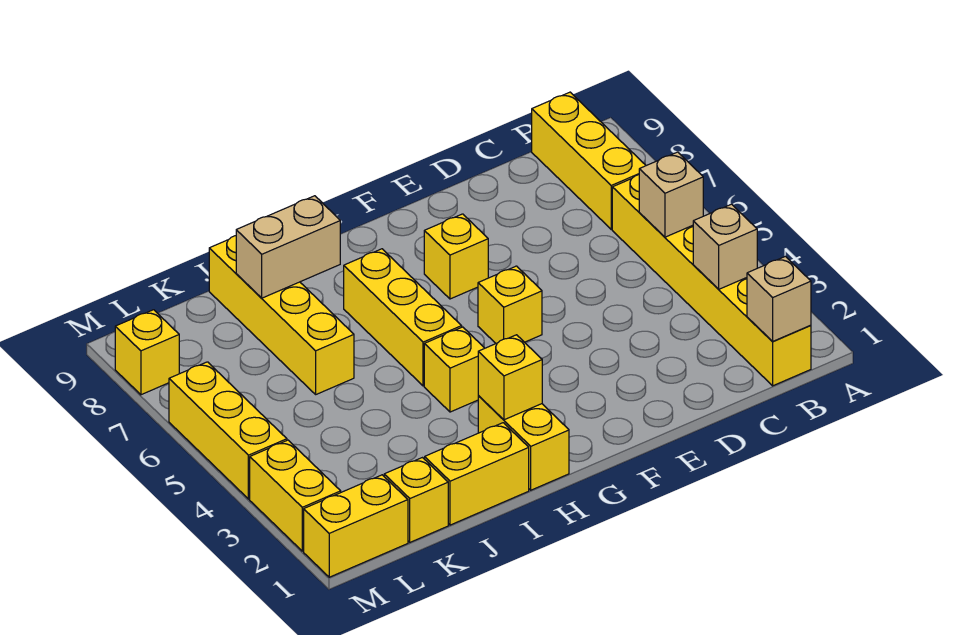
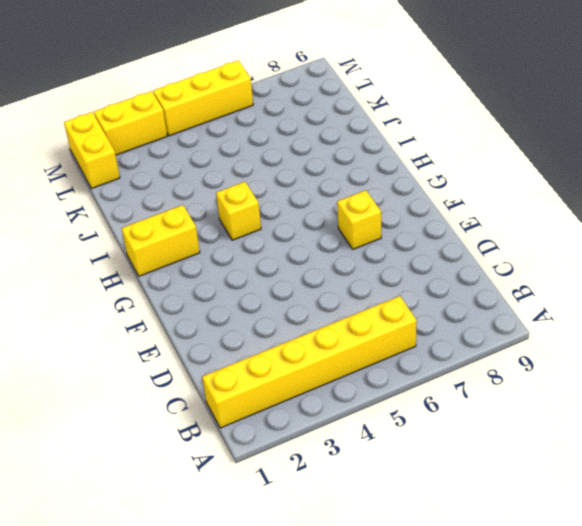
none -> yellow brick B7:B9 level 1
none -> yellow brick F5 level 1
none -> yellow brick H5:H7 level 1

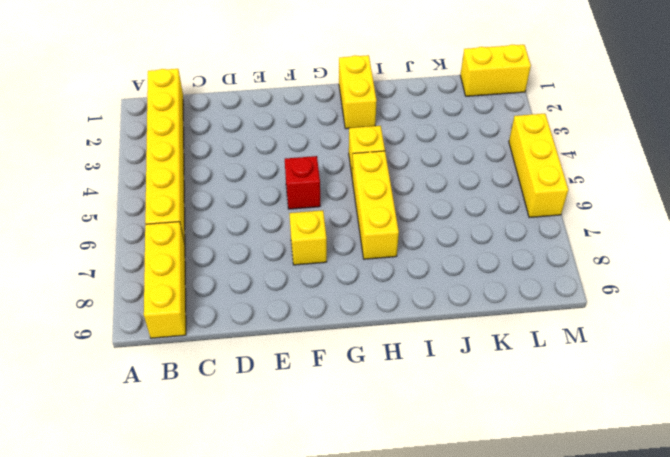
red brick F5 level 1 -> yellow brick F5 level 1
none -> yellow brick I1:J1 level 1
none -> yellow brick J6:J9 level 1
none -> yellow brick K1 level 1

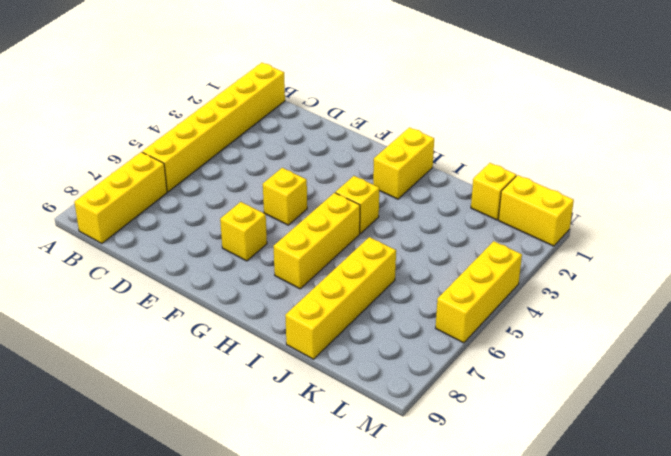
none -> yellow brick I1:J1 level 1
none -> yellow brick M2:M3 level 1
none -> yellow brick M8 level 1

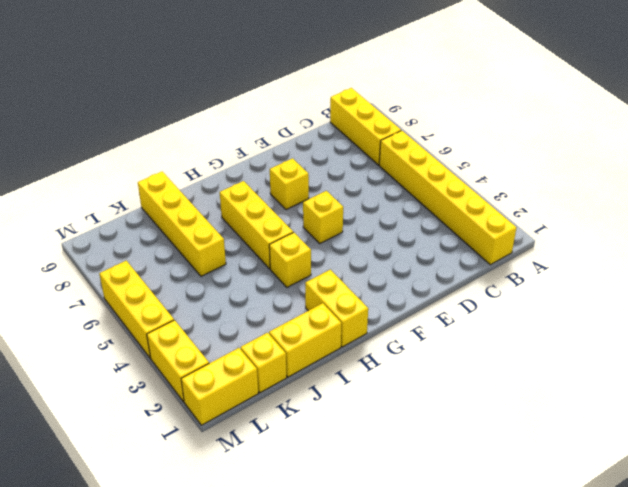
none -> yellow brick M8 level 1
none -> tan brick B1 level 2
none -> tan brick B3 level 2

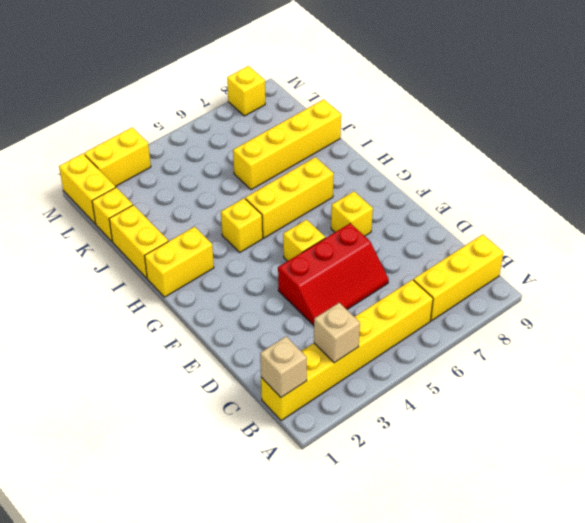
red slope D4:E6 level 1 top E -> none
none -> yellow brick M4:M6 level 1
none -> tan brick B5 level 2
none -> yellow brick H2 level 2

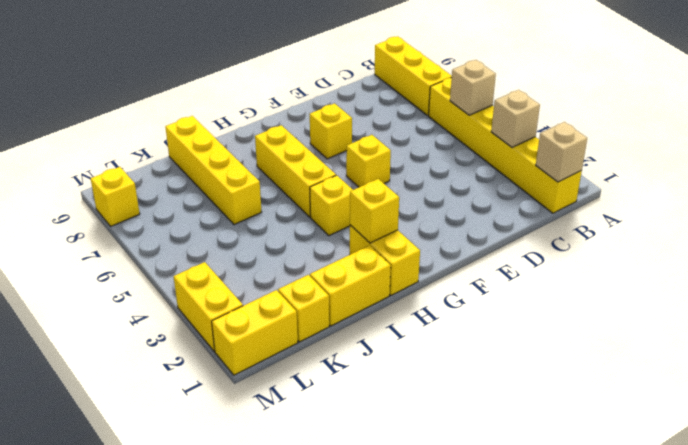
none -> yellow brick M4:M6 level 1
none -> tan brick I8:J8 level 2

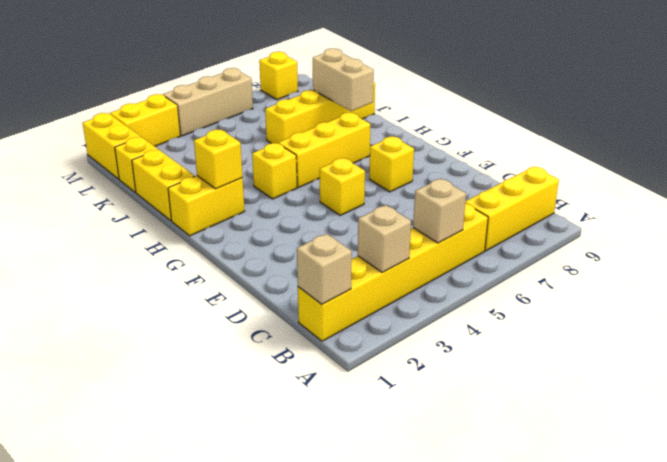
tan brick M4:M6 level 1 -> yellow brick M4:M6 level 1

